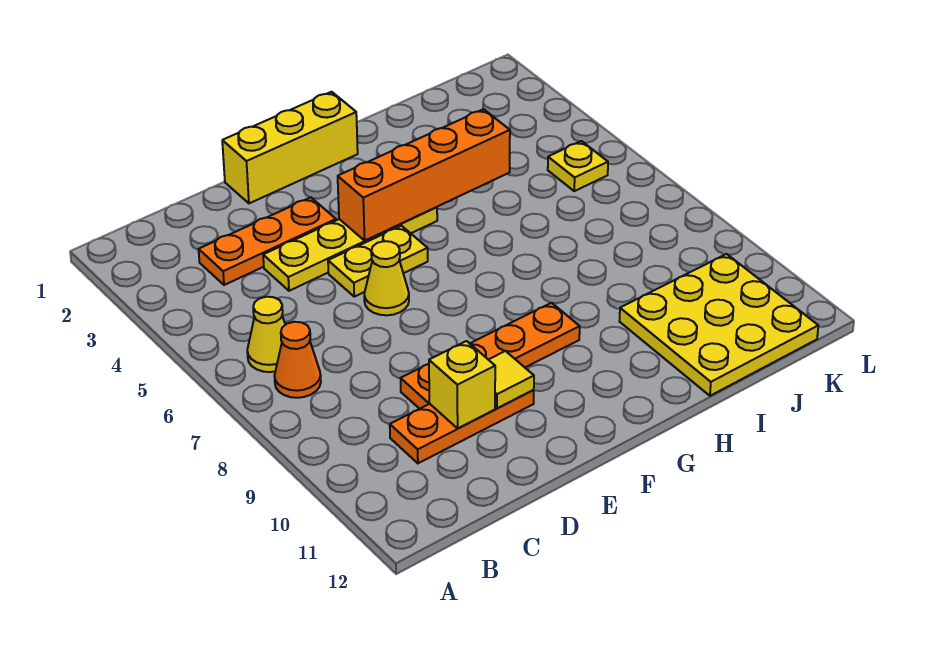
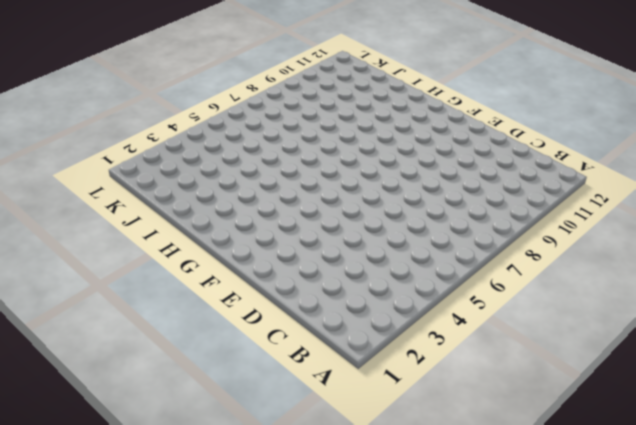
none -> yellow cone B6 level 1
none -> orange cone B7 level 1
none -> orange plate C3:E3 level 1

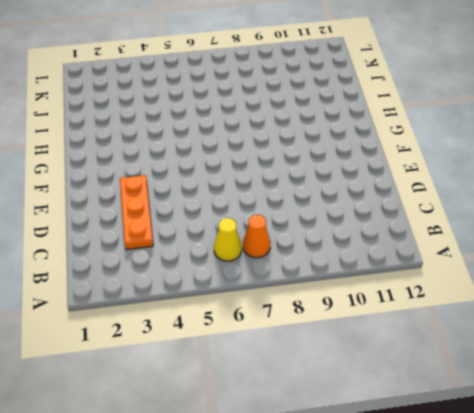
none -> orange plate C10:E10 level 1
none -> yellow plate D4:G4 level 1
none -> orange plate D9:G9 level 1

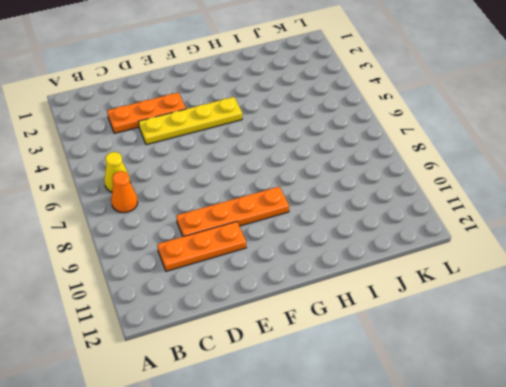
none -> yellow brick E1:G1 level 1
none -> yellow plate E5:F5 level 1
none -> yellow cone E6 level 1

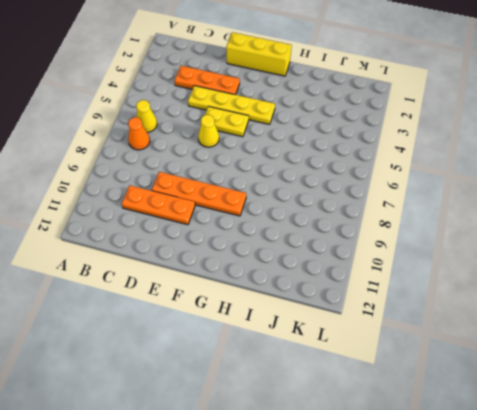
none -> yellow plate I10:K12 level 1
none -> yellow plate K5 level 1
none -> yellow brick D10 level 2

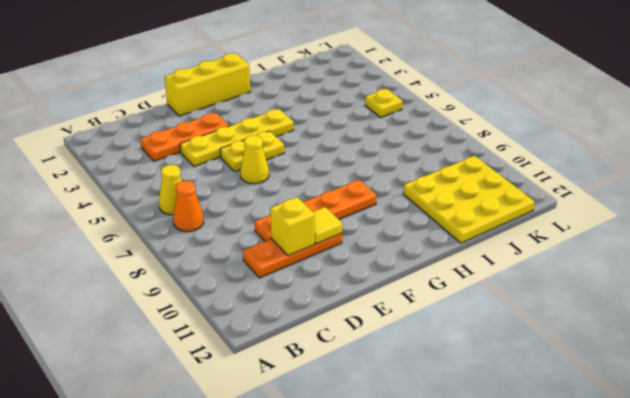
none -> orange brick F4:I4 level 2

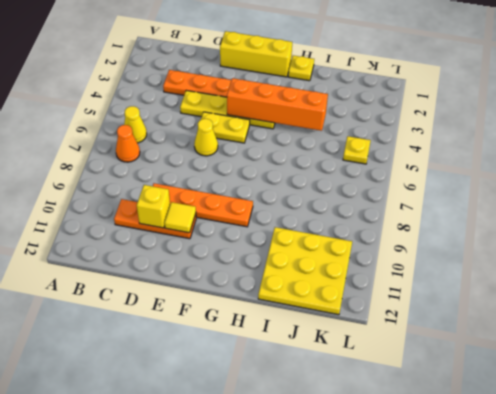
yellow plate H1 level 1 -> none

